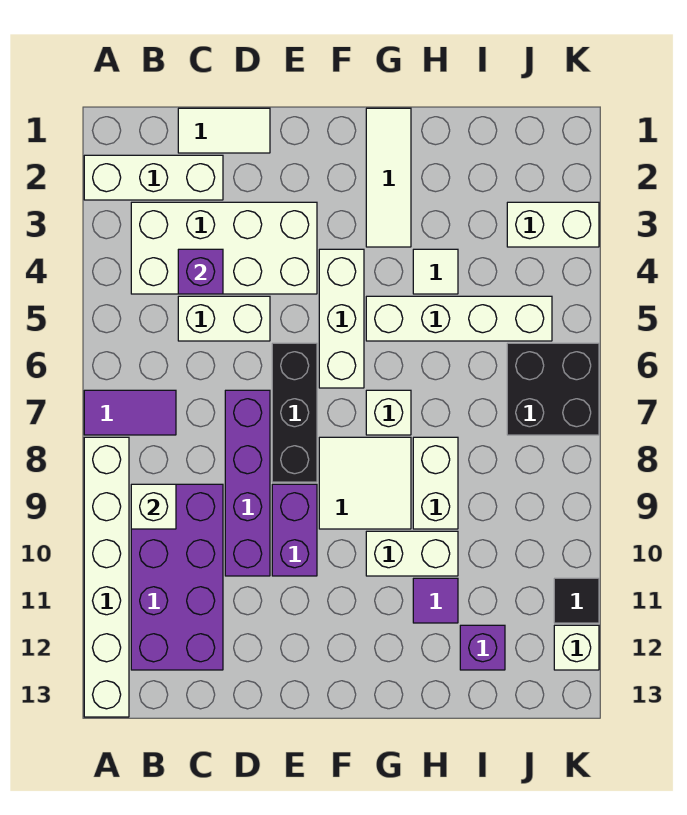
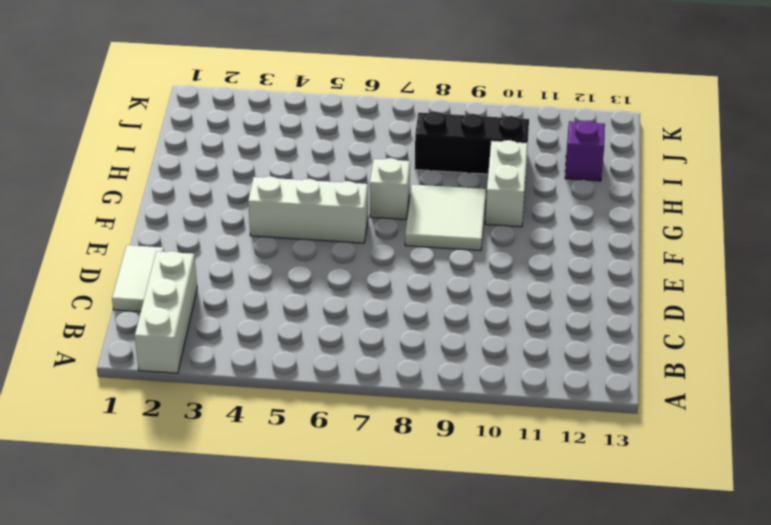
black brick I8:I10 level 1 -> black brick E6:E8 level 1
none -> purple tile A7:B7 level 1
none -> white brick A8:A13 level 1
none -> white brick B3:E4 level 1

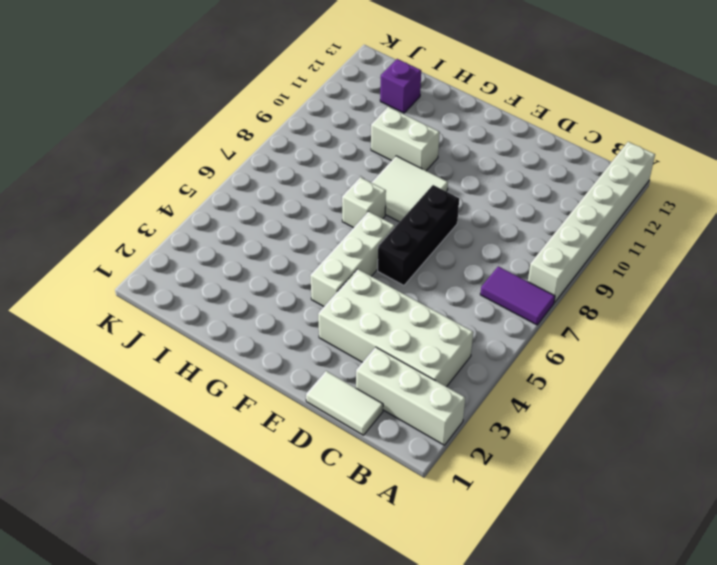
none -> purple brick B9:C12 level 1
none -> white brick C5:D5 level 1
none -> purple brick D7:D10 level 1

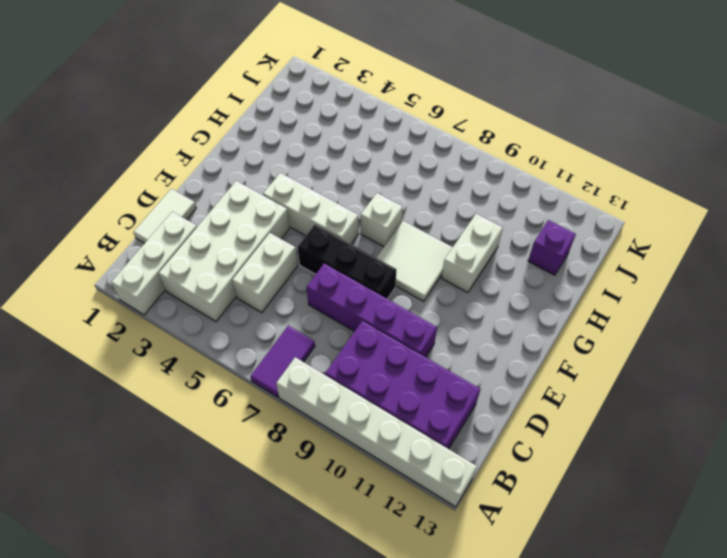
none -> purple brick E9:E10 level 1
none -> white tile G1:G3 level 1
none -> white brick G5:J5 level 1

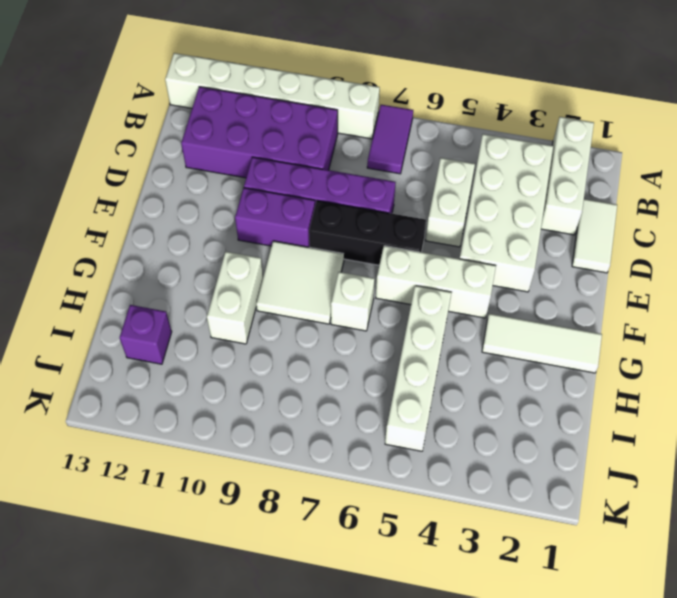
none -> white tile H4 level 1
none -> white brick H8:H9 level 1
none -> purple tile H11 level 1

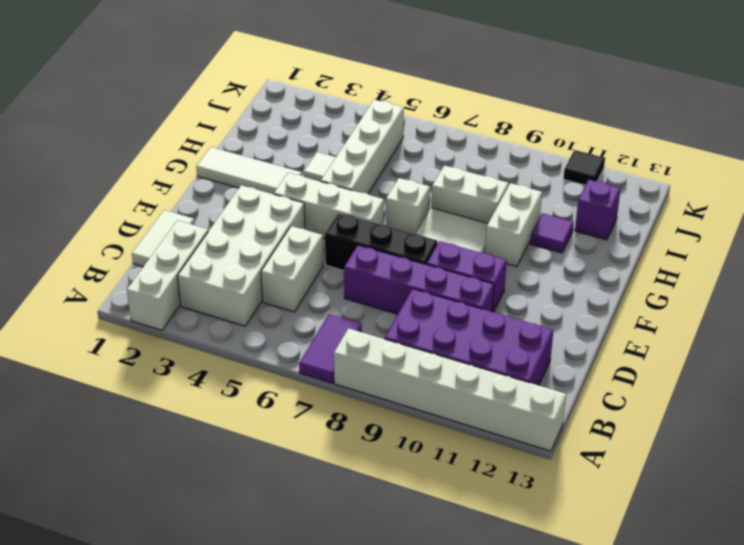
none -> white brick J3:K3 level 1
none -> black brick J6:K7 level 1
none -> white brick K12 level 1

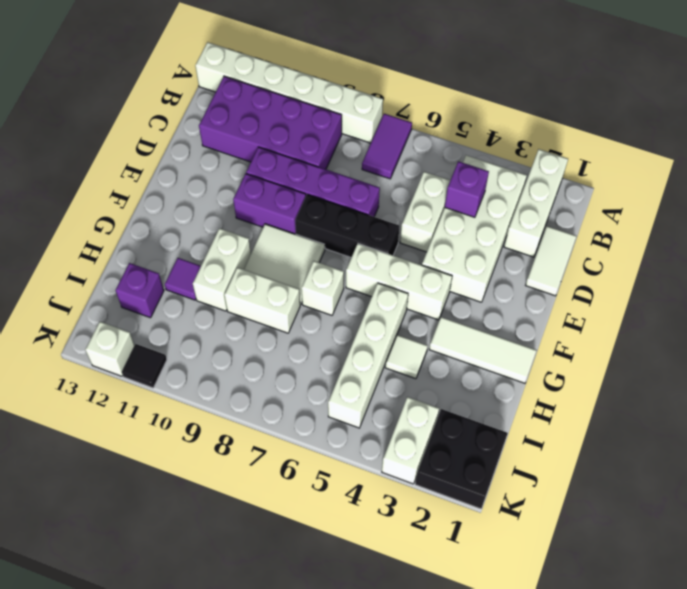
black brick J1:K2 level 1 -> black brick J6:K7 level 1
none -> white brick B9 level 2

